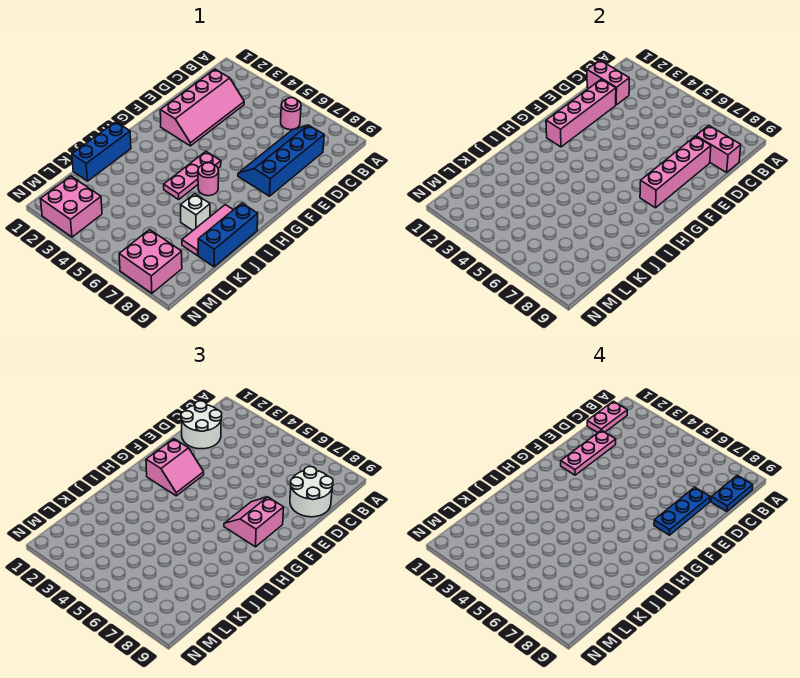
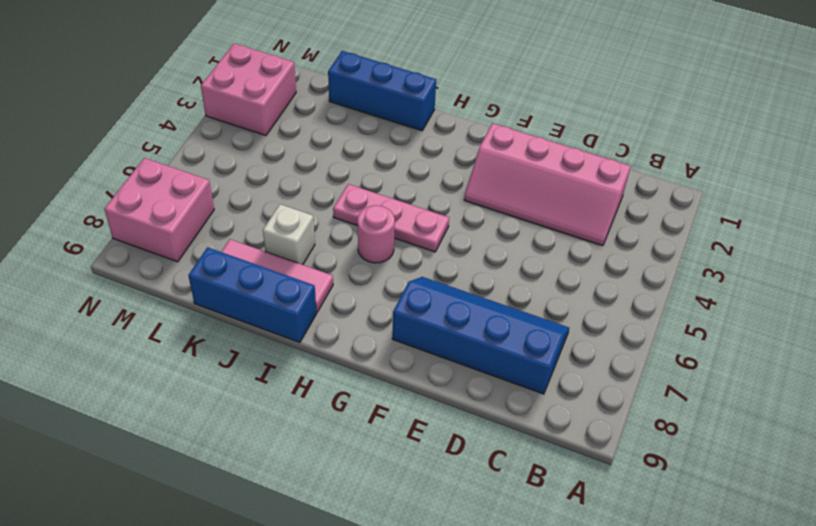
none -> pink round brick B6 level 1
none -> pink brick C1:C2 level 2
none -> pink brick C8:C9 level 2

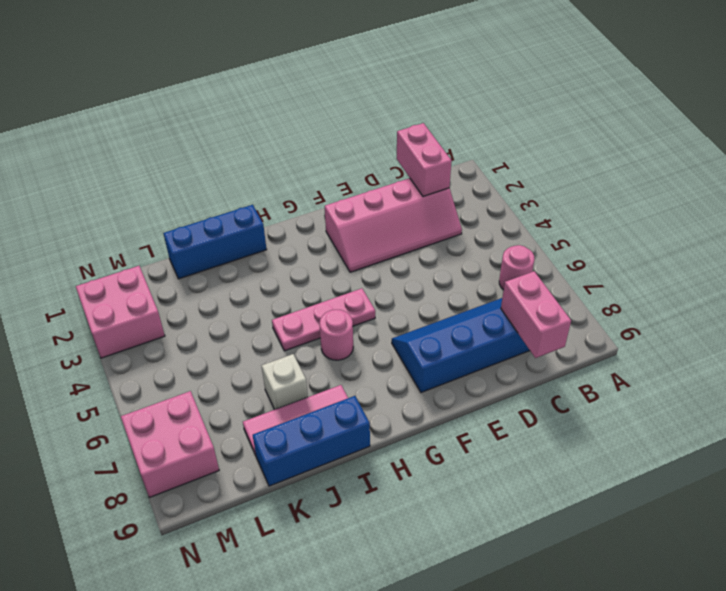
none -> pink brick D2:G2 level 2
none -> pink brick D8:G8 level 2
none -> white round brick C1:D2 level 3

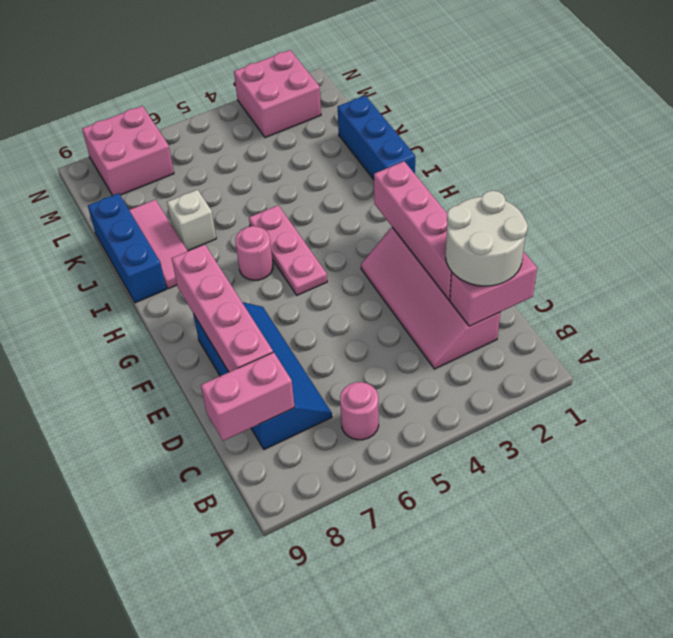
none -> white round brick C8:D9 level 3
none -> pink slope F2:G3 level 3 top 2
none -> pink slope F7:G8 level 3 top 8

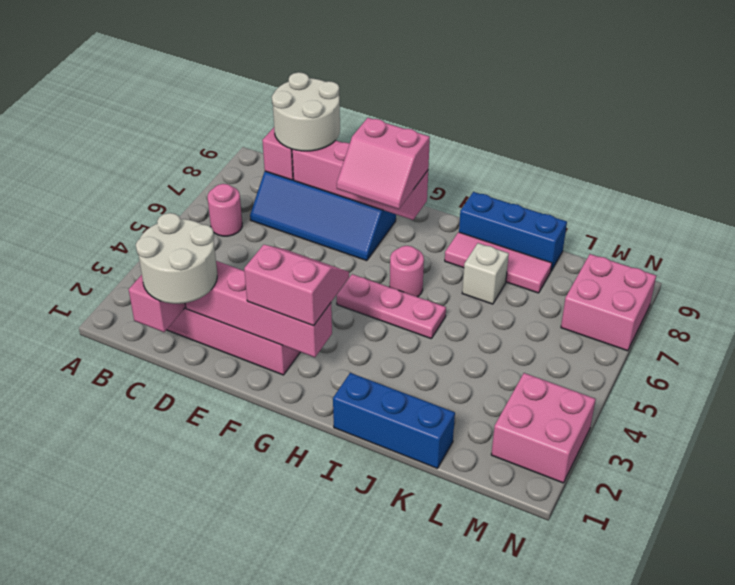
none -> pink plate B1:C1 level 4
none -> blue plate B9:C9 level 4
none -> pink plate D2:F2 level 4

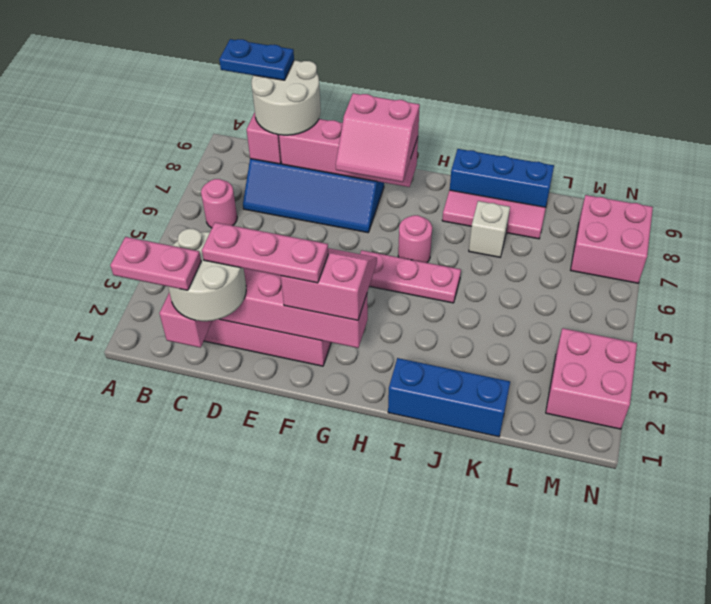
none -> blue plate D8:F8 level 4

